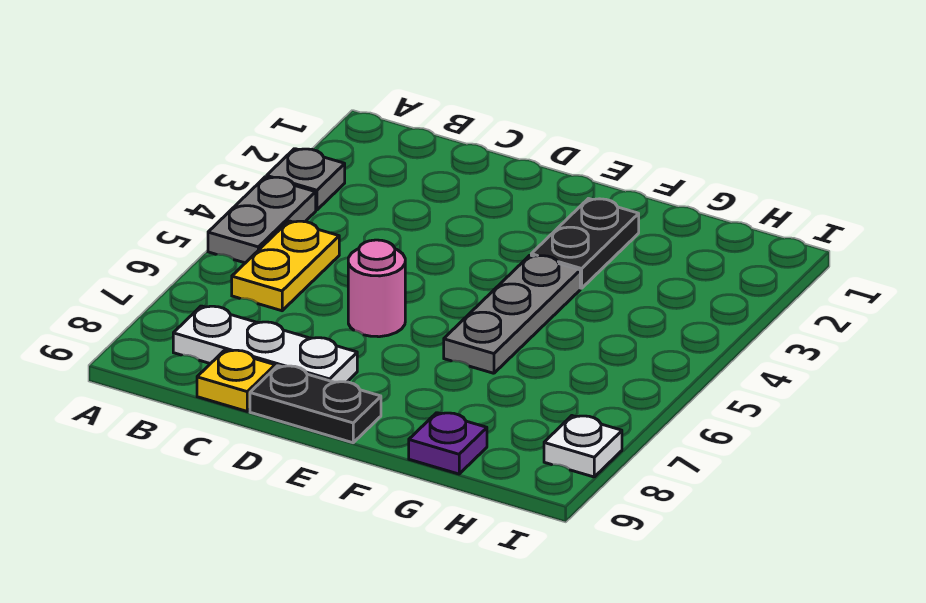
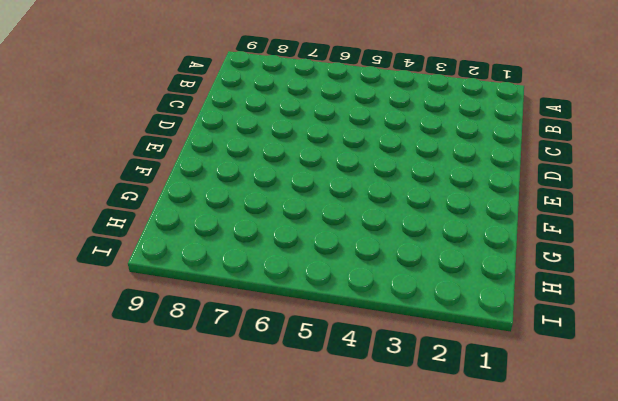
none -> grey plate A3 level 1
none -> grey plate A4:A5 level 1

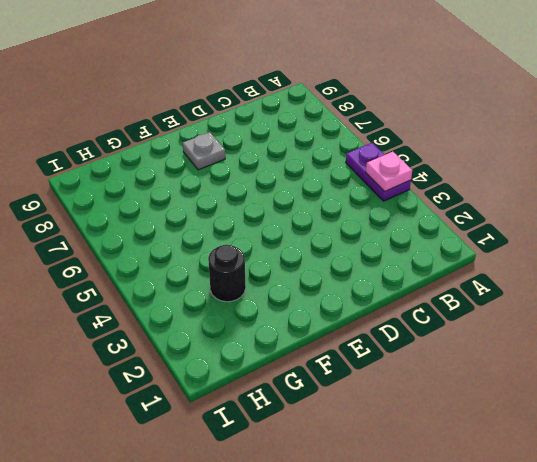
purple plate A4:A5 level 1 -> grey plate A4:A5 level 1
pink plate A4 level 2 -> none
grey plate E8 level 1 -> grey plate A3 level 1
black round brick G3 level 1 -> none
none -> yellow plate B5:B6 level 1
none -> white plate B8:D8 level 1

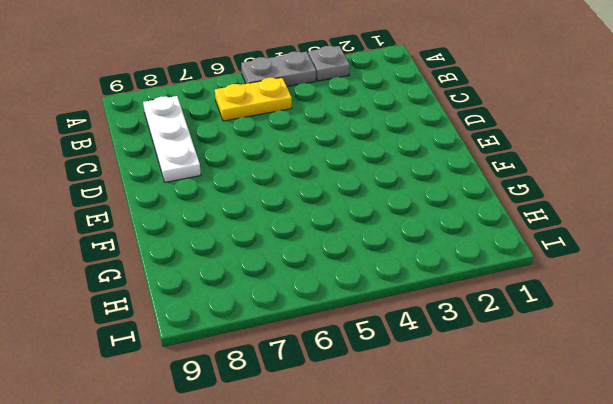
none -> yellow plate C9 level 1
none -> pink round brick D6 level 1

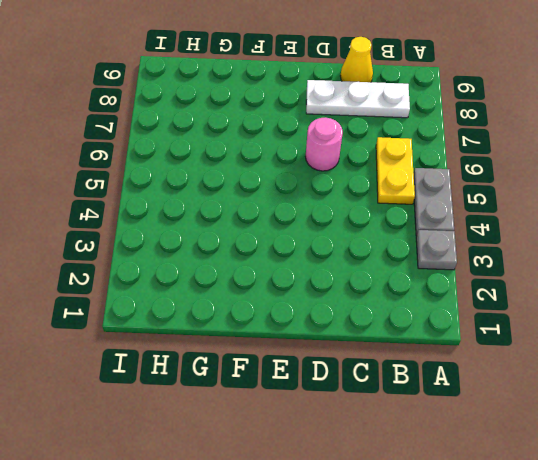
yellow cone C9 level 1 -> yellow plate C9 level 1
none -> black plate D9:E9 level 1
none -> black plate F2:F3 level 1

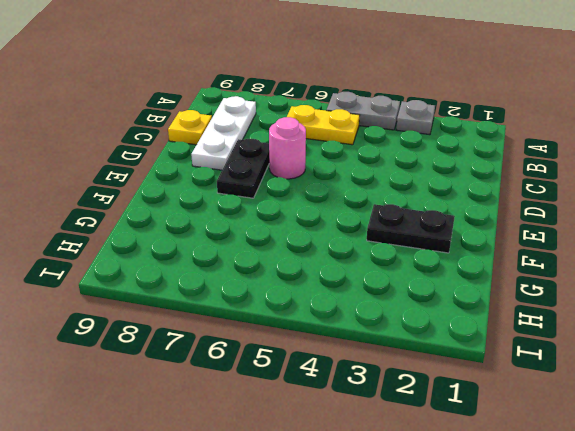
black plate D7:E7 level 1 -> black plate D9:E9 level 1
none -> grey plate F4:F6 level 1
none -> purple plate G9 level 1

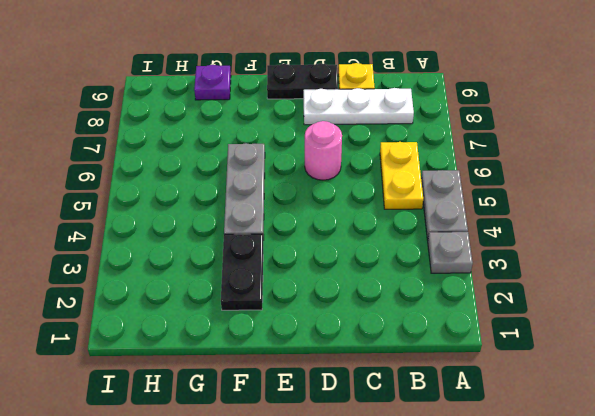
none -> white plate I8 level 1

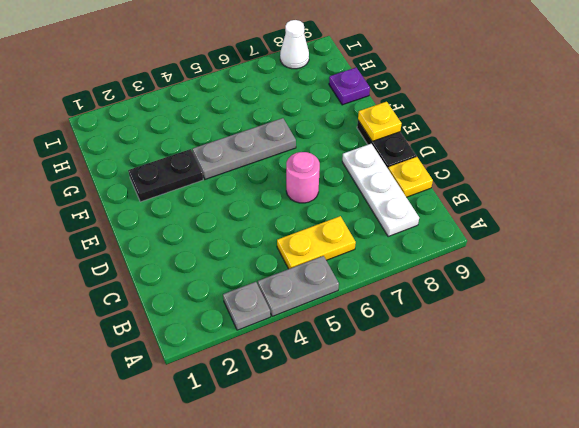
yellow plate E9 level 2 -> none
white cone I8 level 1 -> white plate I8 level 1

